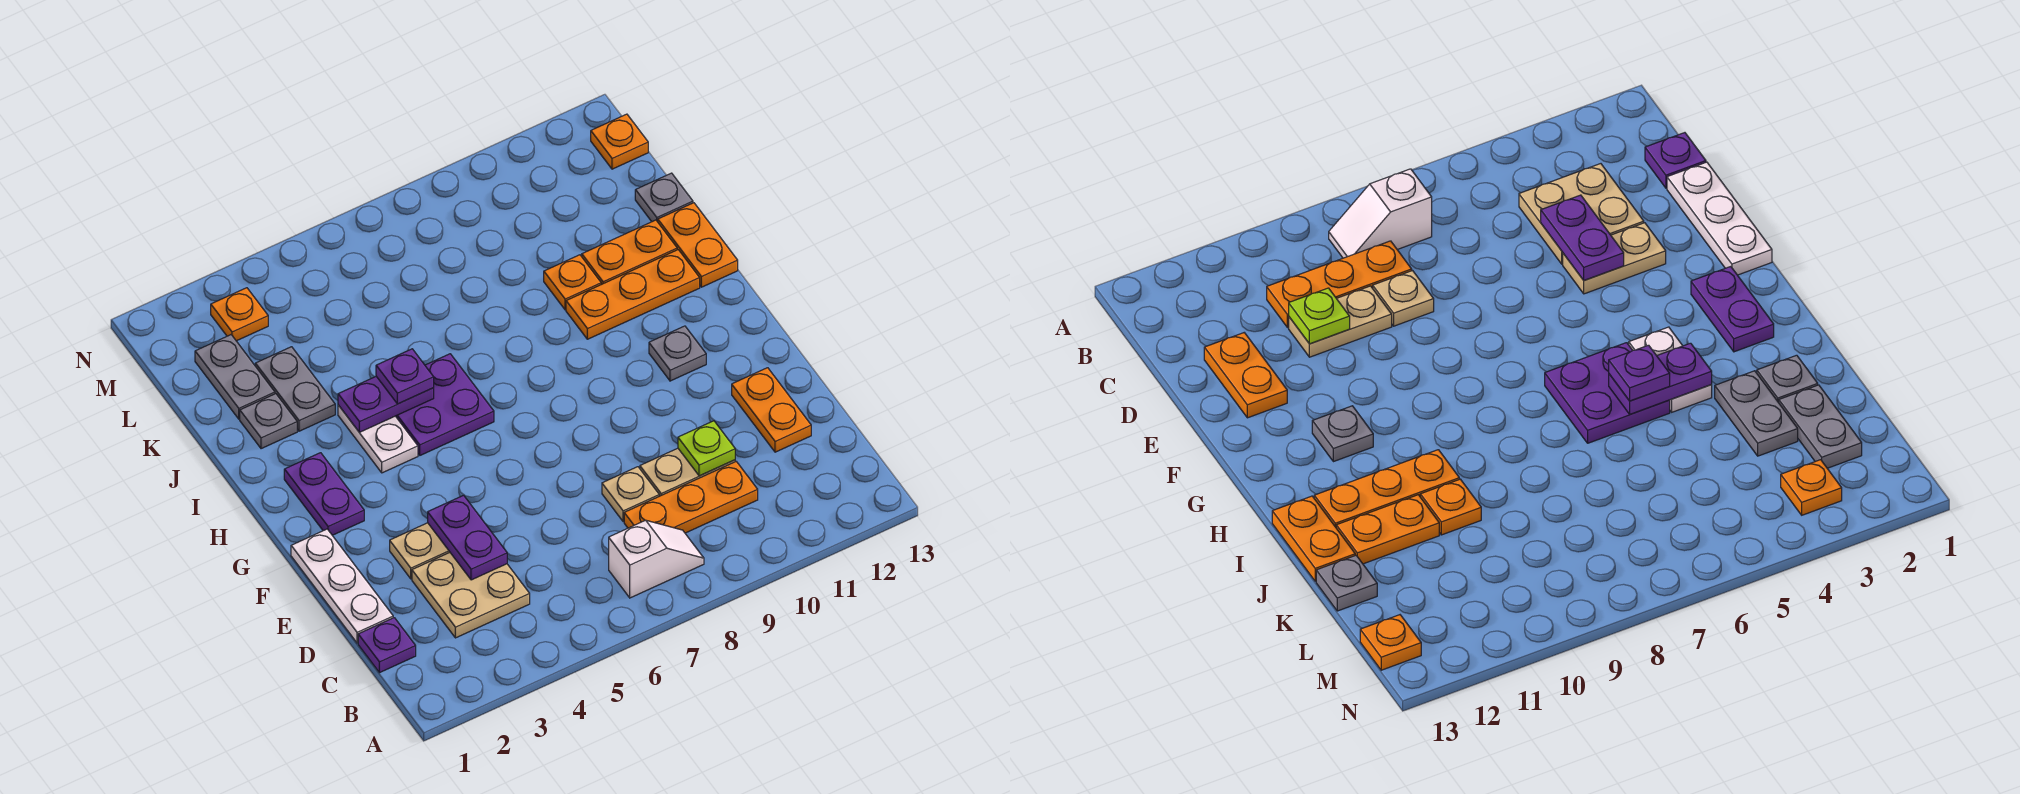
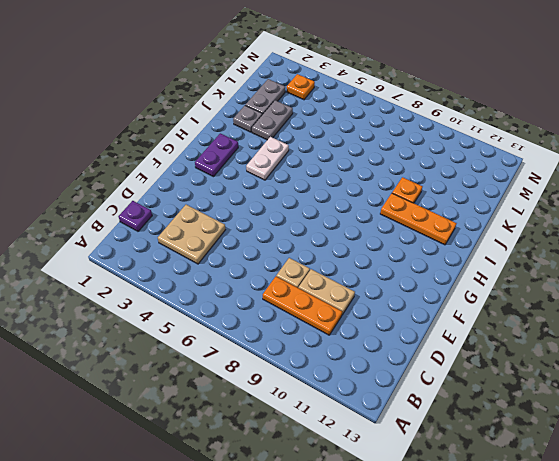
none -> white slope B7:B8 level 1 top 7
none -> white plate D1:F1 level 1
none -> orange plate D12:E12 level 1

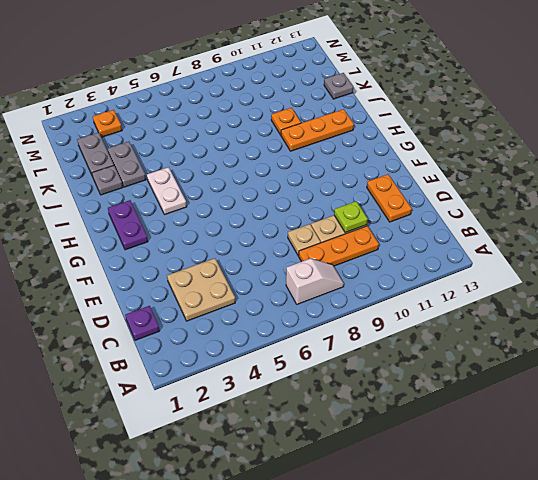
none -> white plate D1:F1 level 1
none -> tan plate E3:E4 level 1
none -> grey plate G11 level 1

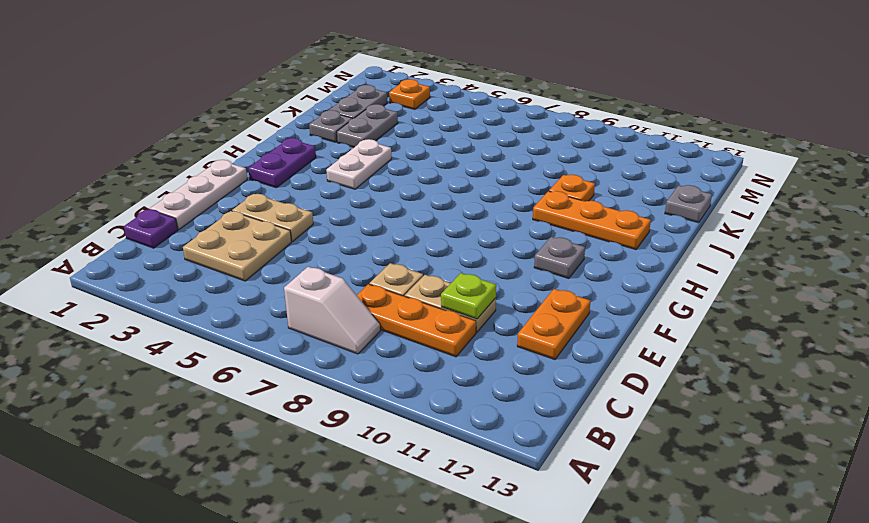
none -> purple plate H5:I6 level 1
none -> orange plate I13:J13 level 1
none -> orange plate J11:J12 level 1

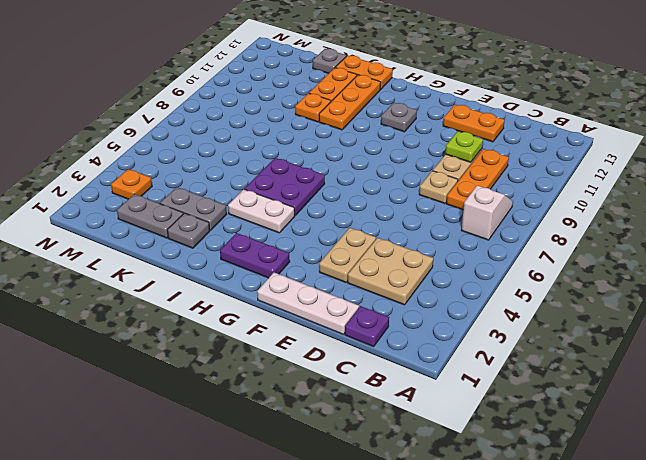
none -> orange plate M13 level 1
none -> purple plate D4:E4 level 2
none -> purple plate I4:I5 level 2

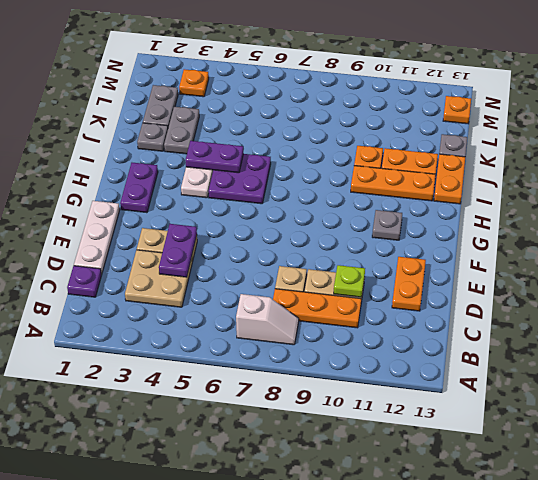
none -> purple plate I5 level 3

